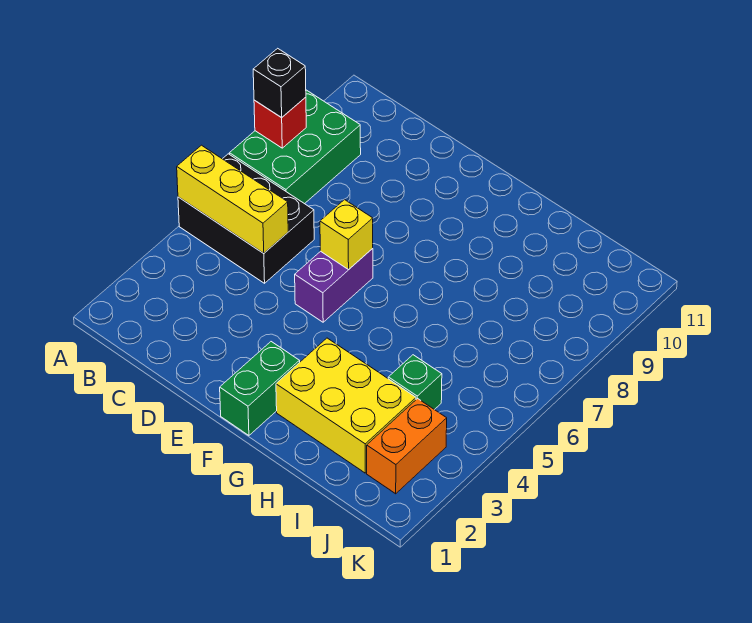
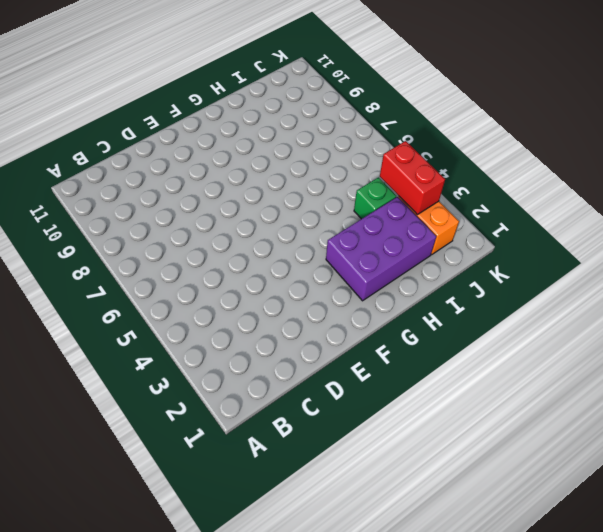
purple brick G2:I3 level 1 -> yellow brick G2:I3 level 1
red brick J3:J4 level 2 -> none
none -> black brick A5:C6 level 1
none -> green brick A7:B9 level 1

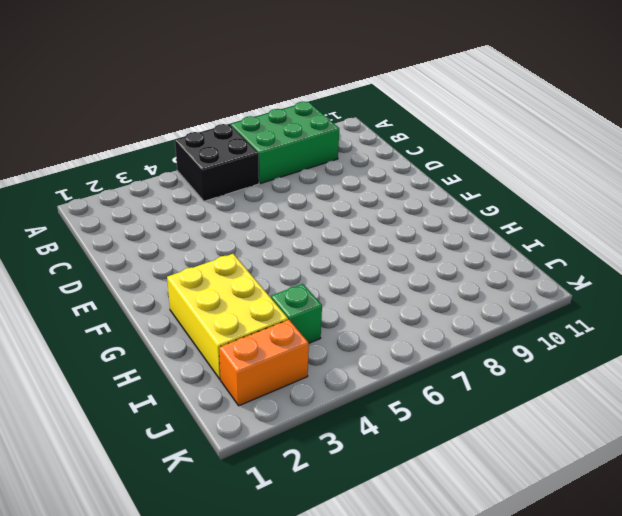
black brick A5:B6 level 1 -> black brick A5:C6 level 1
none -> purple brick E5:E6 level 1
none -> green brick F1:F2 level 1

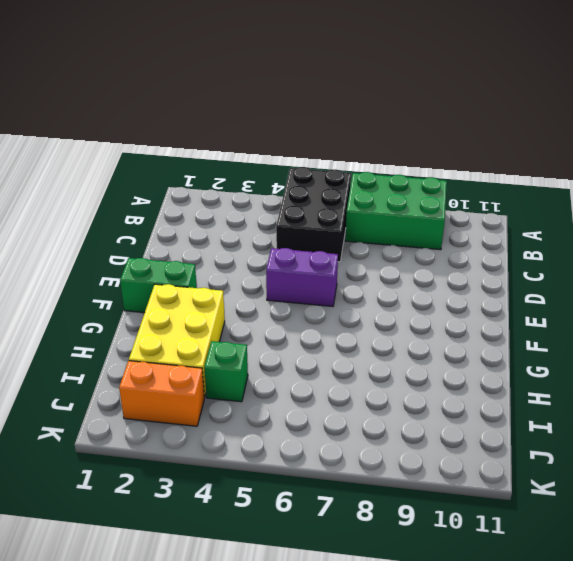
none -> yellow brick A5:C5 level 2
none -> red brick A8 level 2

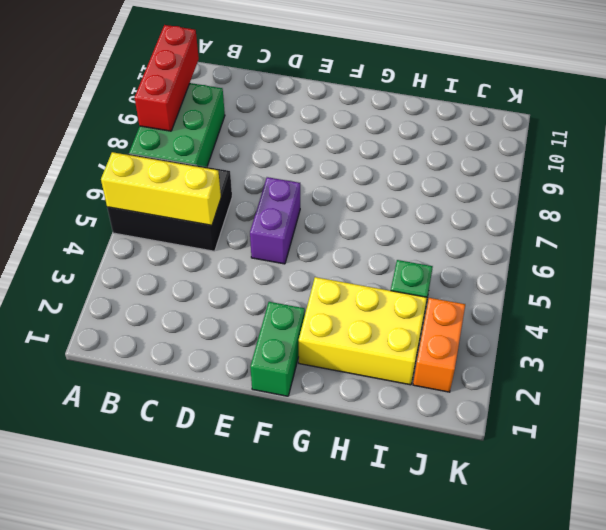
red brick A8:A10 level 2 -> red brick A8 level 2
none -> yellow brick E6 level 2
none -> black brick A8 level 3

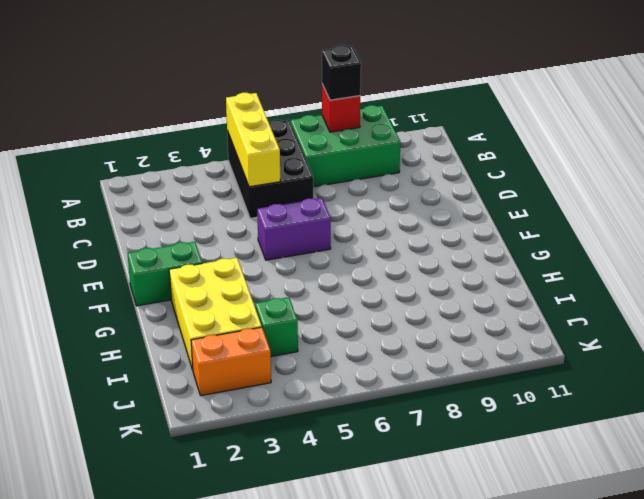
none -> yellow brick E6 level 2

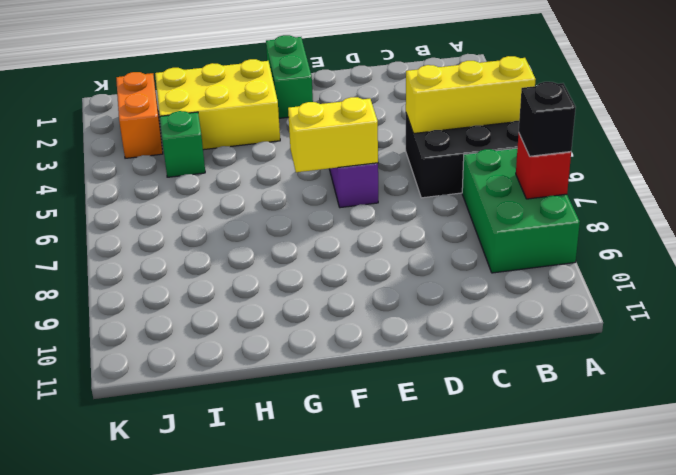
yellow brick E6:F6 level 2 -> yellow brick E6 level 2

